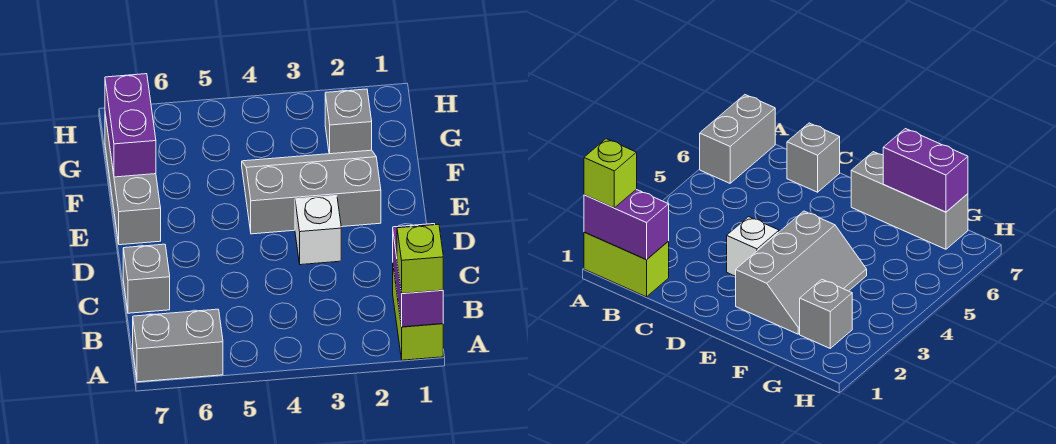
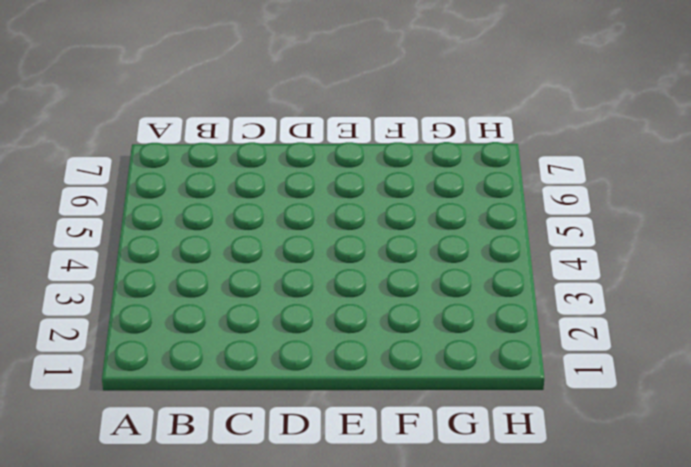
none -> lime brick A1:B1 level 1
none -> grey brick A6:A7 level 1

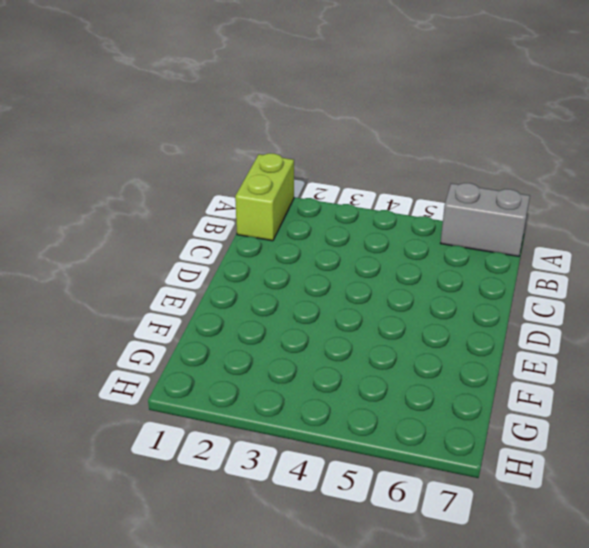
none -> grey brick C7 level 1
none -> white brick D3 level 1

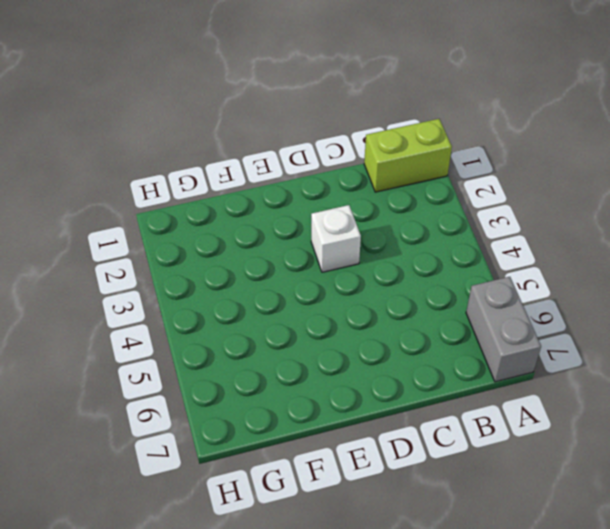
none -> grey brick C7 level 1
none -> grey slope E2:F4 level 1 top E

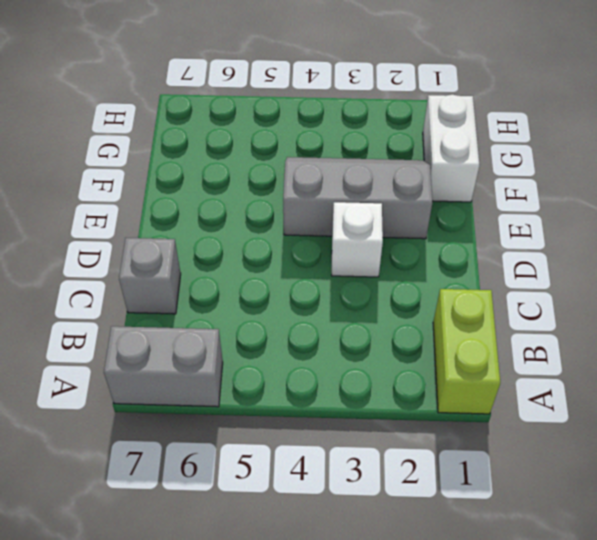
white brick F1:G1 level 1 -> none
none -> grey brick E7:G7 level 1
none -> grey brick G2 level 1

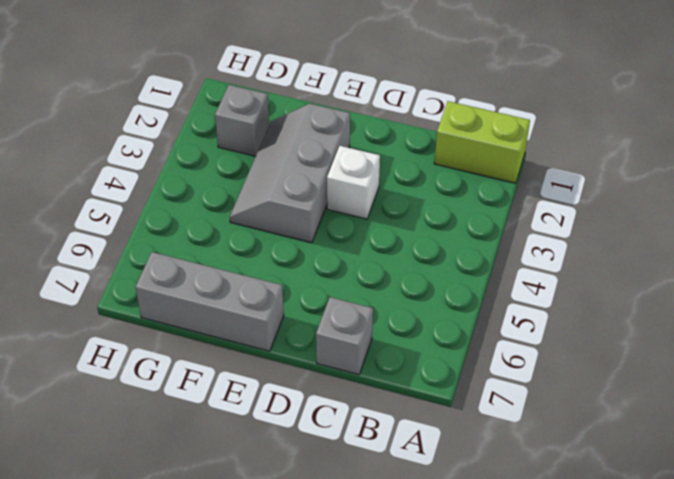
none -> grey brick A6:A7 level 1
none -> purple brick A1:B1 level 2

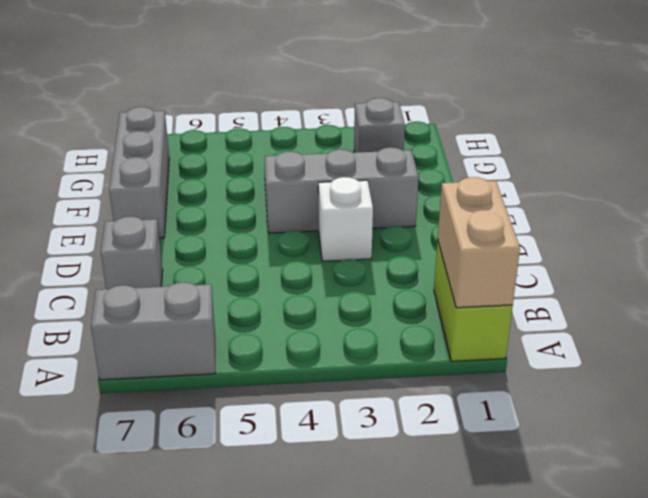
tan brick A1:B1 level 2 -> purple brick A1:B1 level 2
none -> purple brick F7:G7 level 2
none -> lime brick A1 level 3

